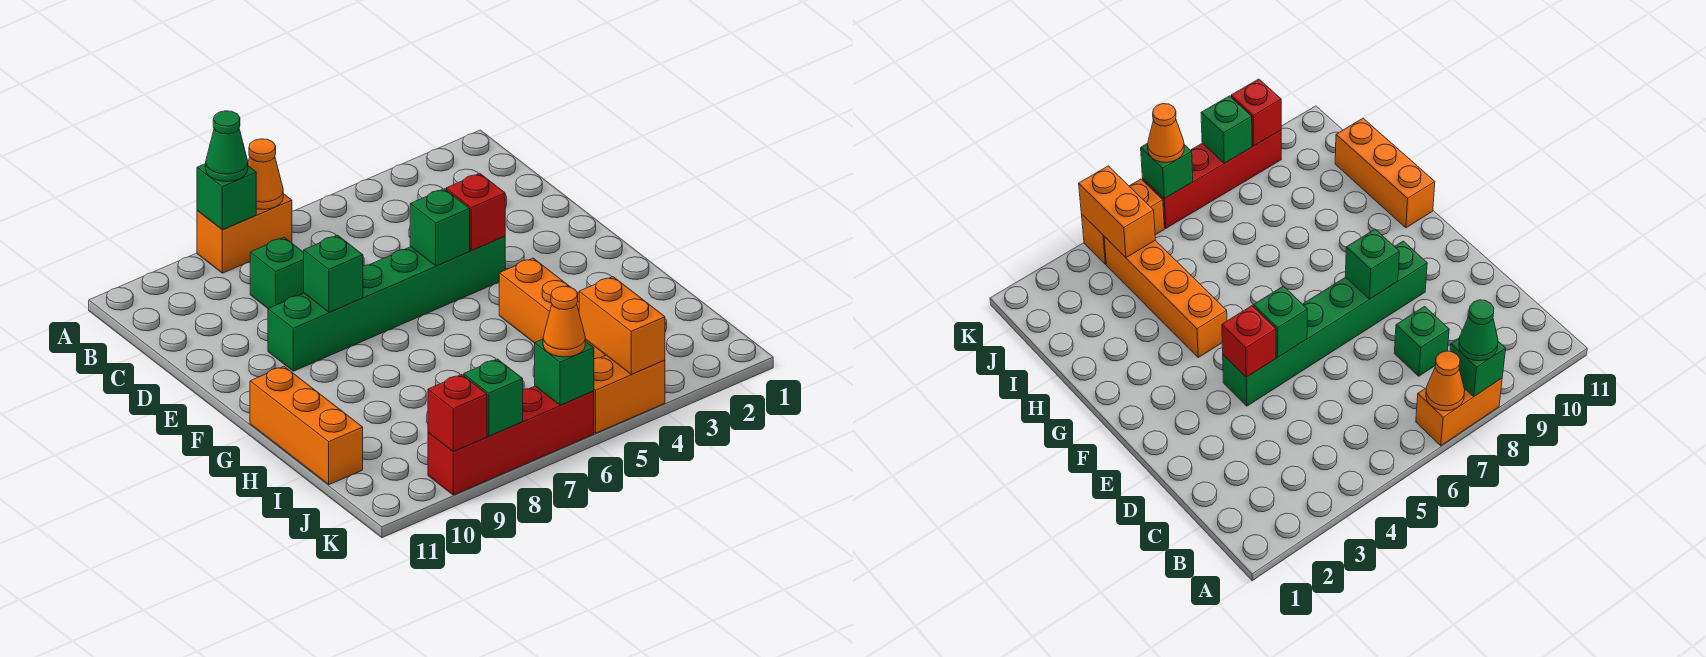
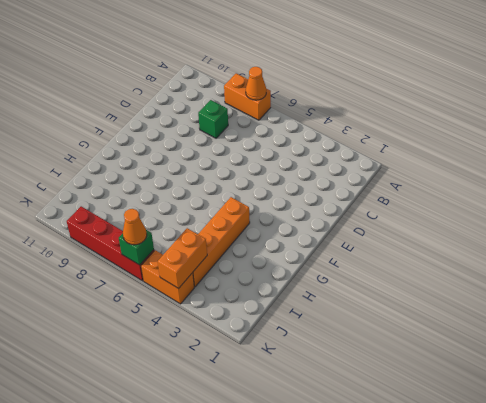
none -> green brick E4:E9 level 1
none -> orange brick G11:I11 level 1
none -> green brick A8 level 2

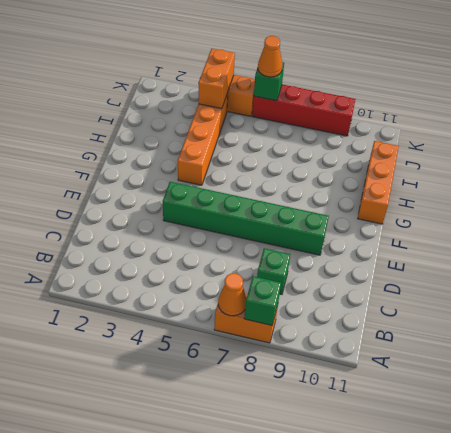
none -> red brick E4 level 2
none -> green brick E5 level 2
none -> green brick E8 level 2

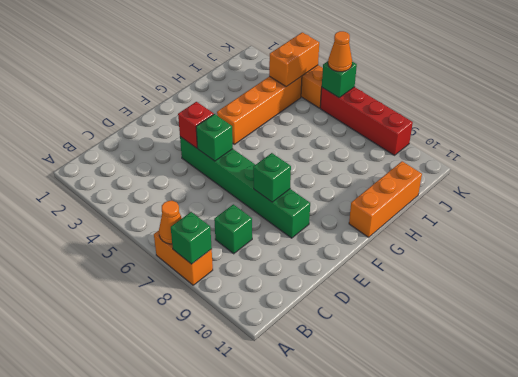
none -> green brick K8 level 2
none -> red brick K9 level 2
none -> green cone A8 level 3

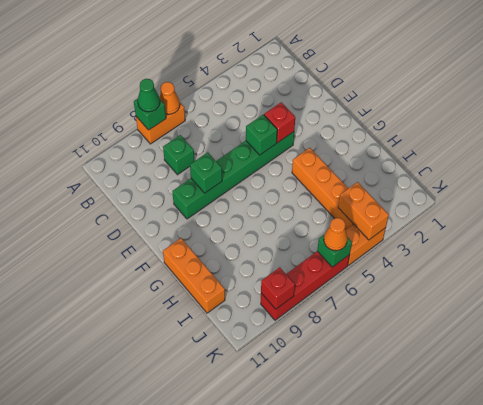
none -> green brick K8 level 2

